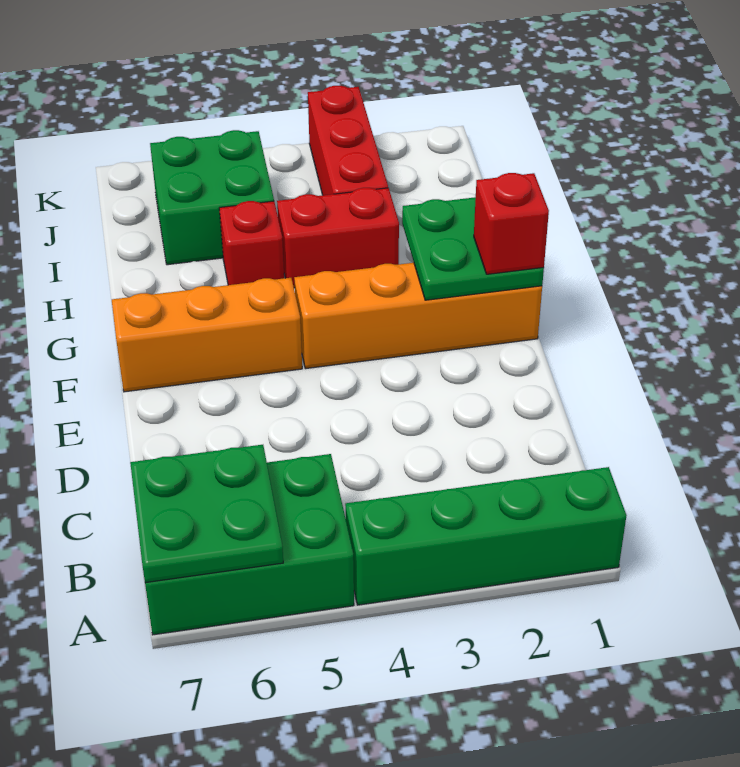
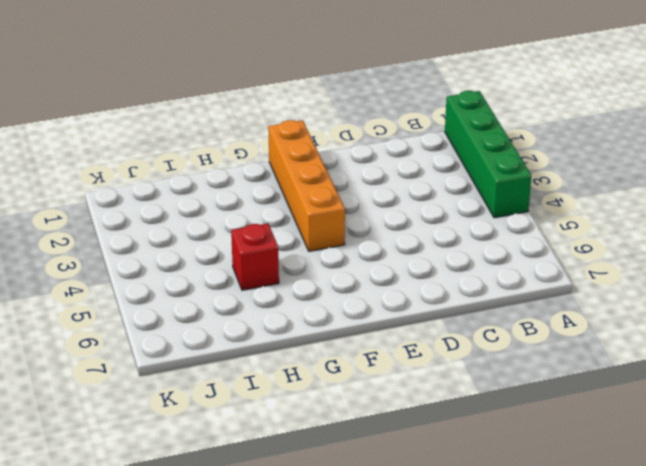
none -> green brick A5:B7 level 1
none -> orange brick F5:F7 level 1

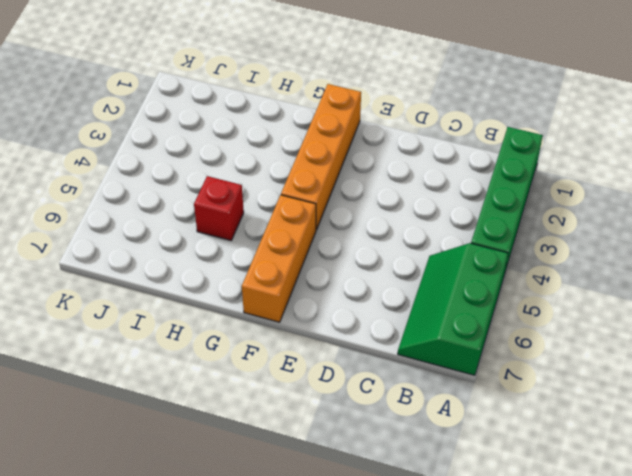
green slope A5:B7 level 1 top A -> green brick A5:B7 level 1
none -> red brick H3:H4 level 1
none -> red brick I3:K3 level 1

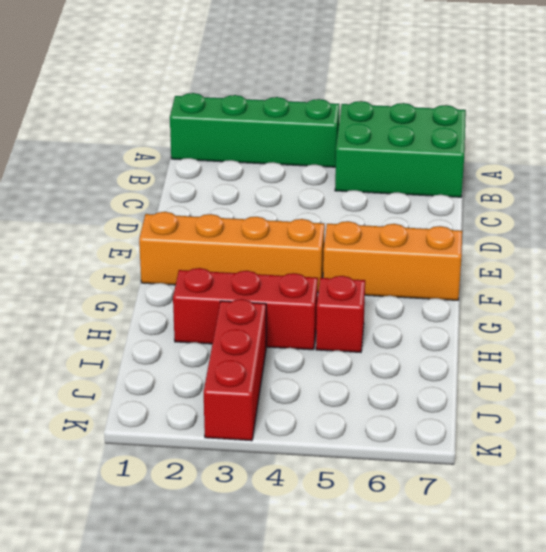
red brick H2:H4 level 1 -> red brick H3:H4 level 1
none -> green brick I5:J6 level 1
none -> green plate A6:B7 level 2

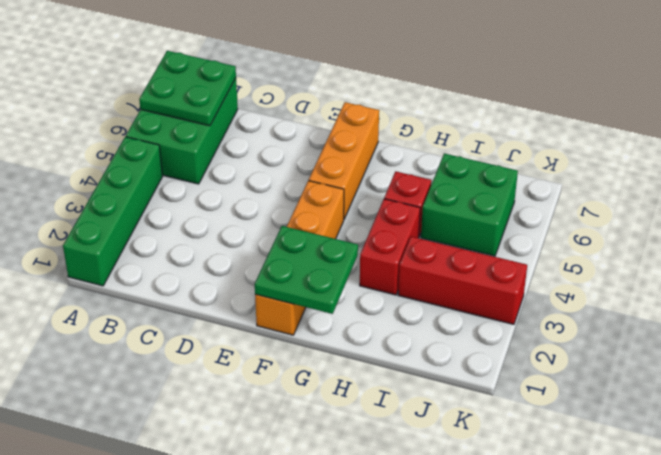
none -> red brick F1 level 3

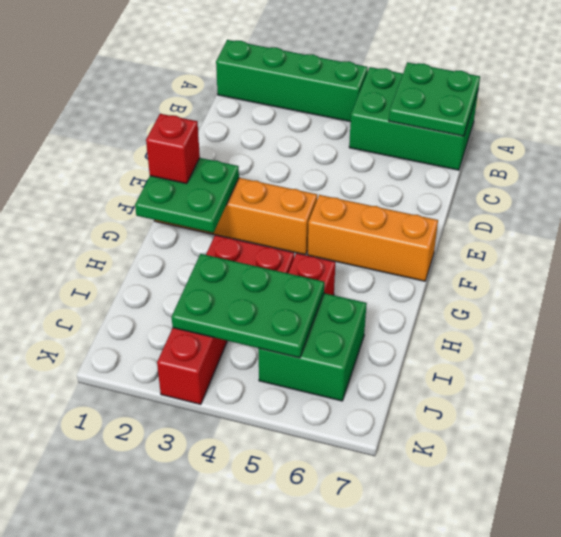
green plate I3:J5 level 2 -> none

